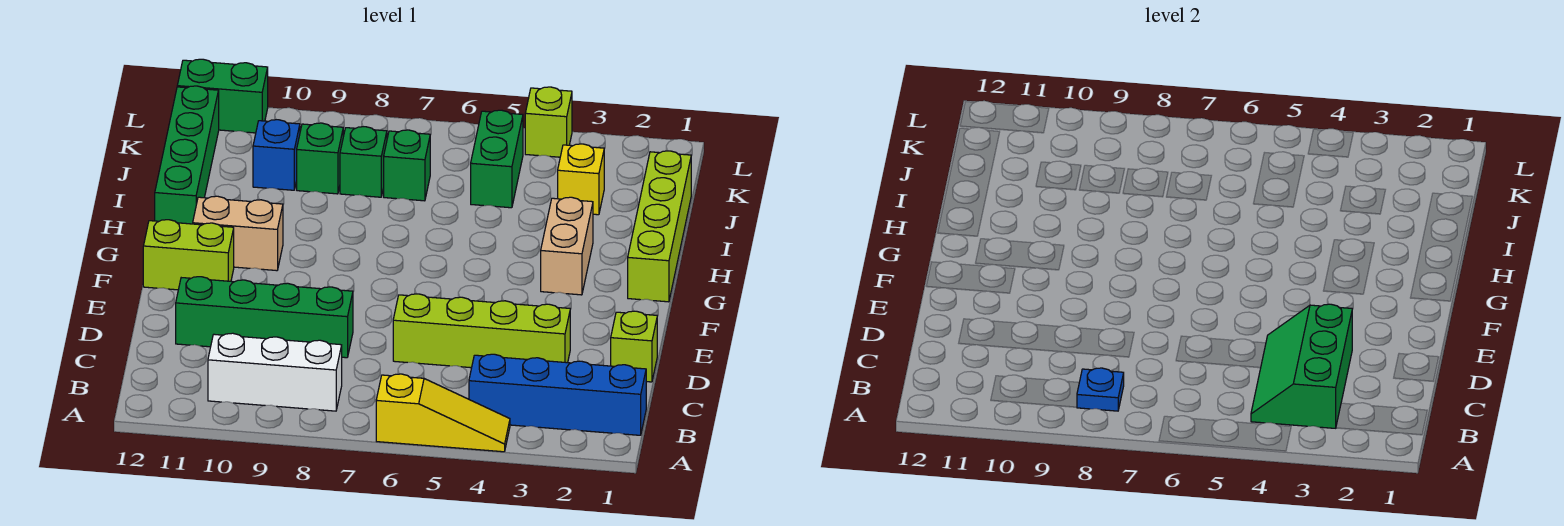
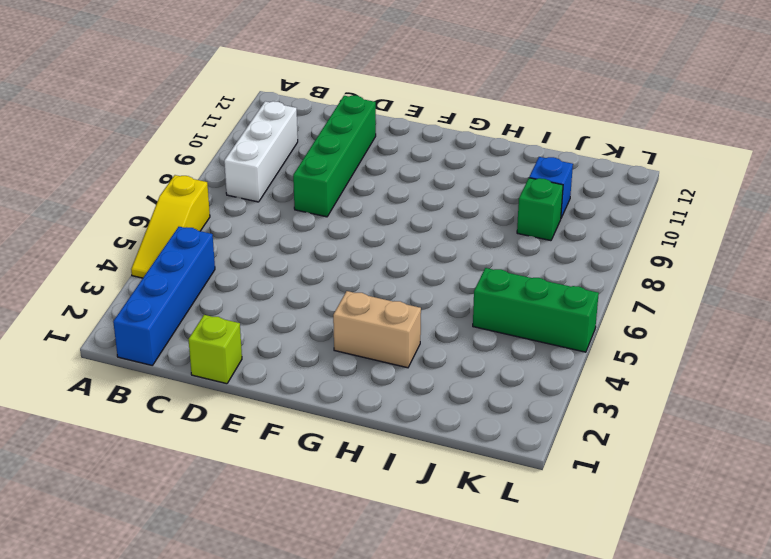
green brick J5:L5 level 1 -> green brick J5:K5 level 1
none -> lime brick D3:D6 level 1
none -> lime brick F11:F12 level 1
none -> lime brick G1:J1 level 1

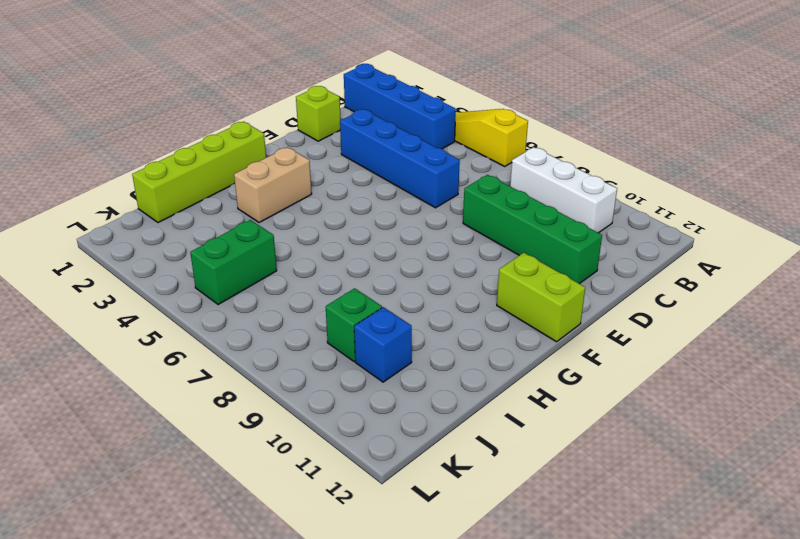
blue brick D3:D6 level 1 -> lime brick D3:D6 level 1
none -> tan brick G10:G11 level 1
none -> green brick H12:K12 level 1
none -> yellow brick J3 level 1

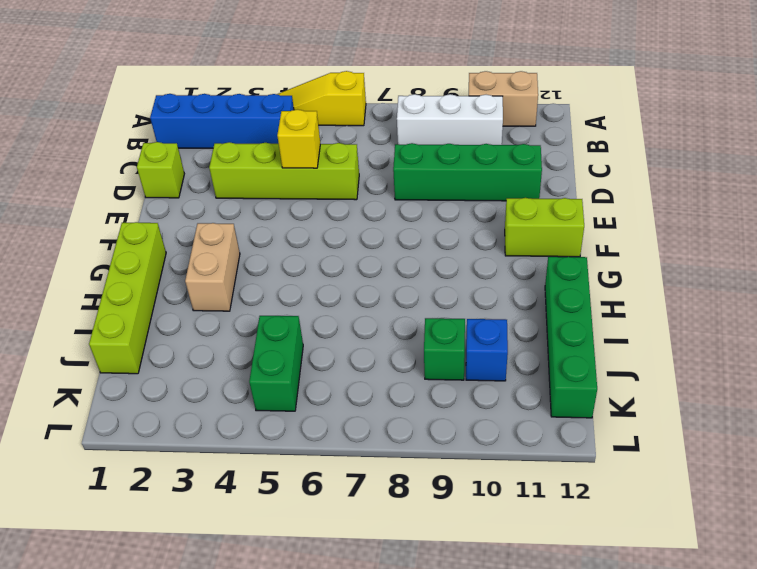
tan brick A10:A11 level 1 -> tan brick G10:G11 level 1
yellow brick D5 level 2 -> yellow brick J3 level 1
none -> green brick J7 level 1
none -> green brick J8 level 1
none -> lime brick L4 level 1

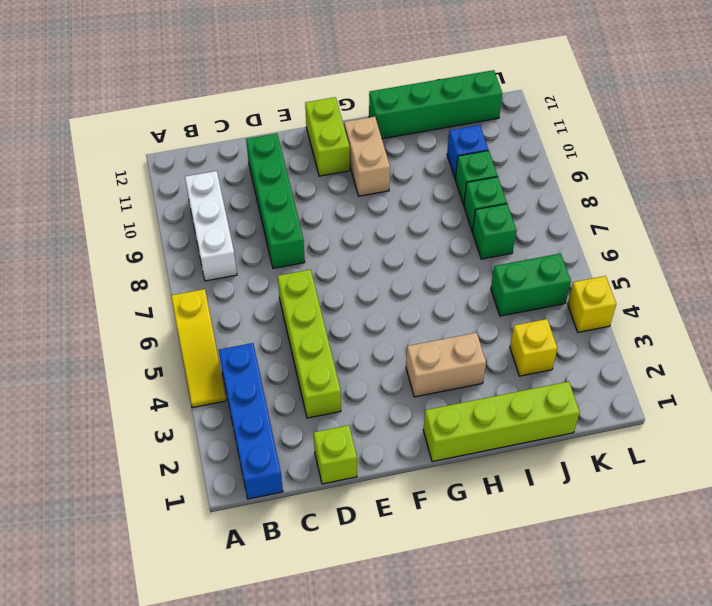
yellow brick L4 level 1 -> lime brick L4 level 1
none -> green brick L11:L12 level 1
none -> green slope B3:D4 level 2 top 3
none -> blue plate B8 level 2

